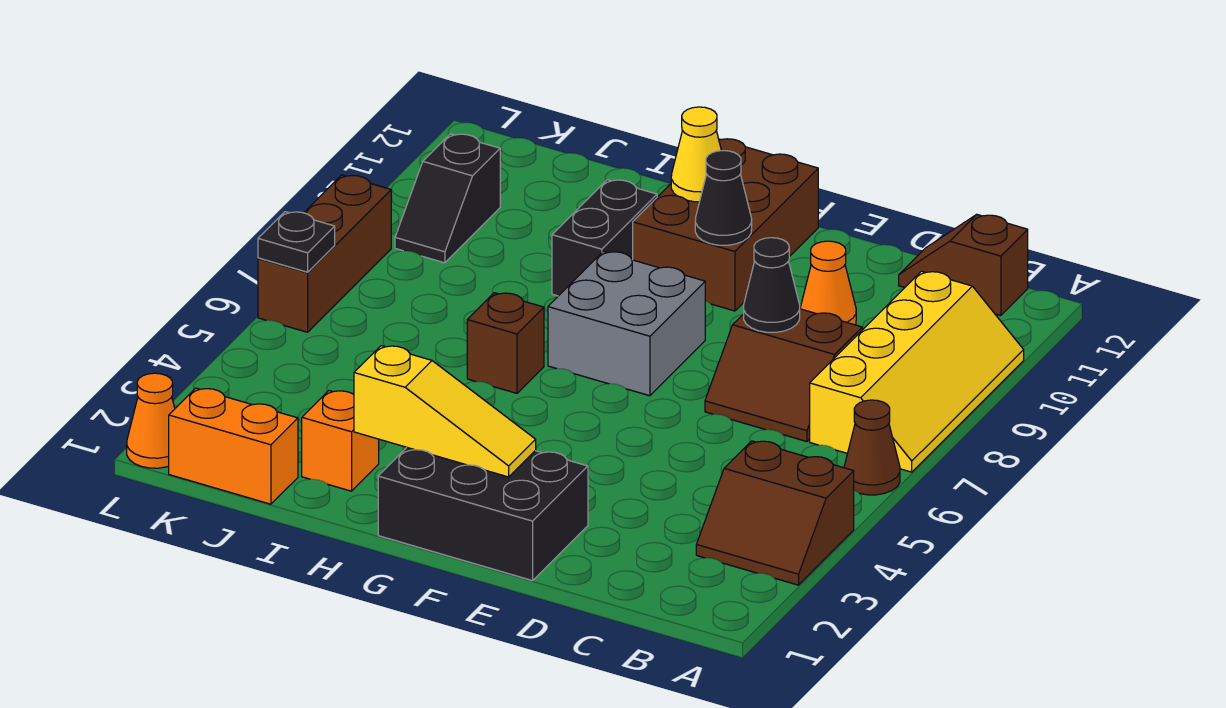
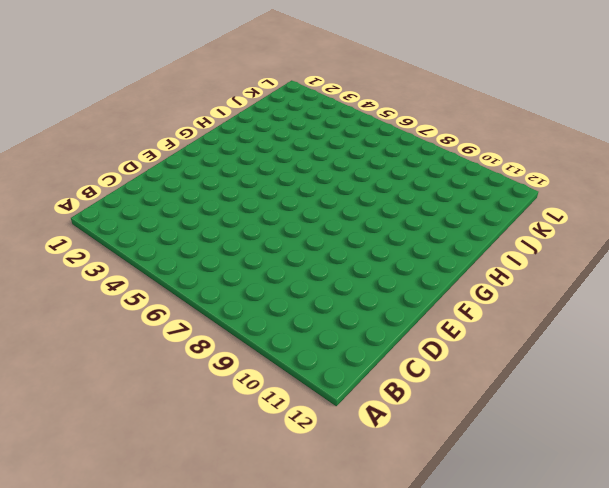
none -> brown slope A3:B4 level 1 top 4
none -> brown cone A6 level 1
none -> yellow slope A7:B10 level 1 top B

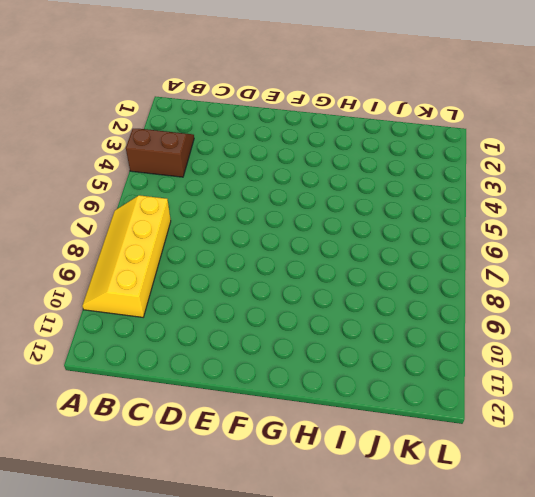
none -> brown cone A6 level 1
none -> brown slope B12:C12 level 1 top B
none -> brown slope C7:D8 level 1 top 8

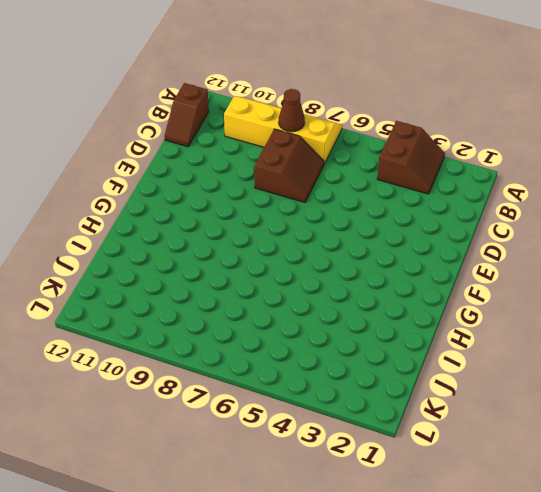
brown cone B8 level 2 -> brown cone A6 level 1
none -> orange cone D10 level 1
none -> black brick E1:G2 level 1
none -> grey brick F7:G8 level 1

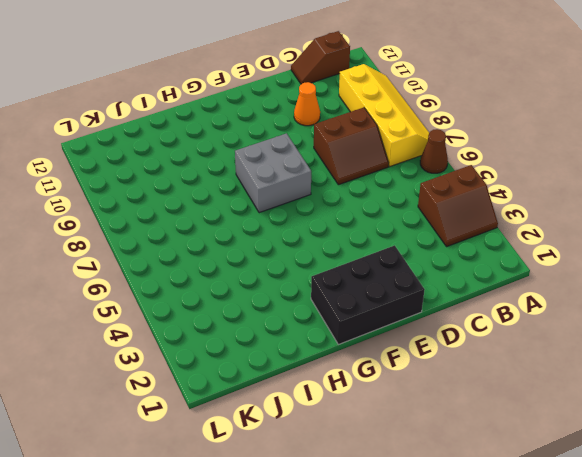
none -> brown brick F10:G12 level 1
none -> brown brick H6 level 1
none -> black brick H9:H10 level 1

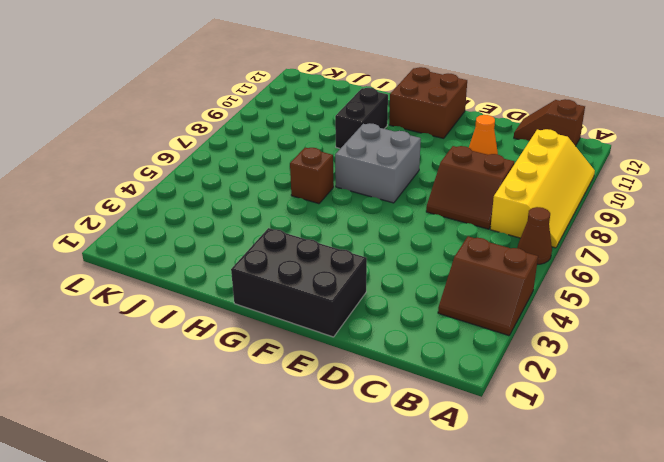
brown brick F11:G12 level 1 -> brown brick F10:G12 level 1
none -> orange brick I2 level 1
none -> orange brick J1:K1 level 1
none -> black slope K9:K10 level 1 top 10

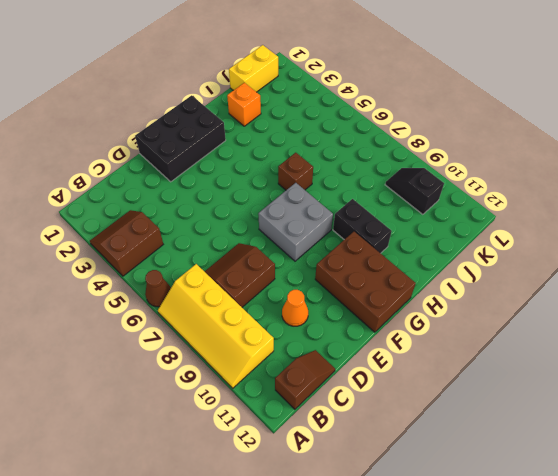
yellow brick J1:K1 level 1 -> orange brick J1:K1 level 1
none -> orange cone L1 level 1
none -> brown brick L6:L8 level 1
none -> black cone D8 level 2

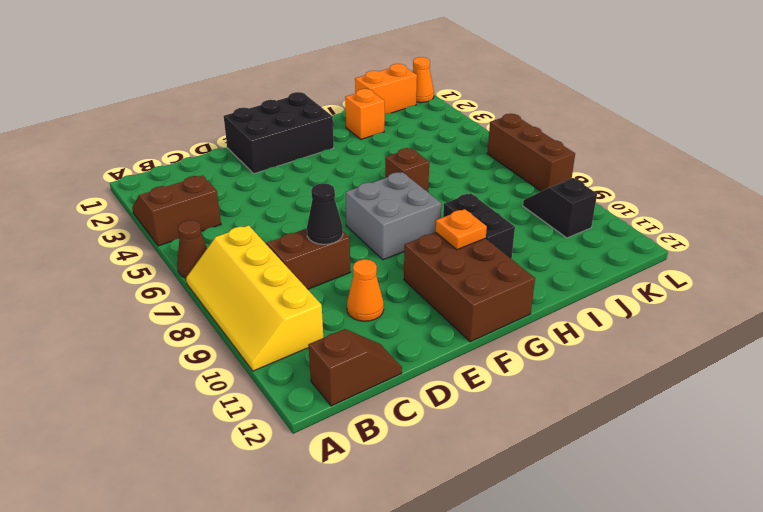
orange plate G10 level 2 -> none
none -> yellow slope F2:H2 level 2 top H
none -> black cone F10 level 2
none -> yellow cone G11 level 2

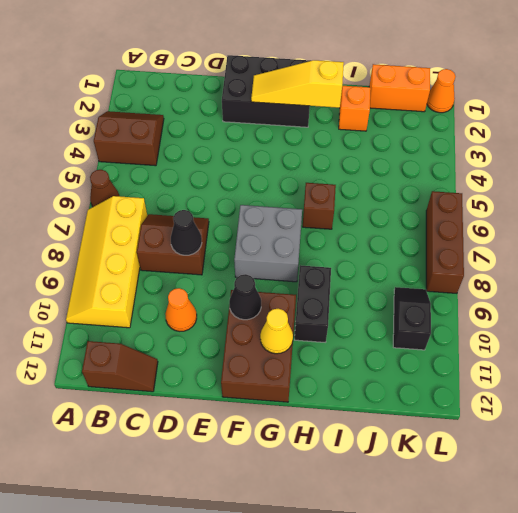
none -> black plate L6 level 2

